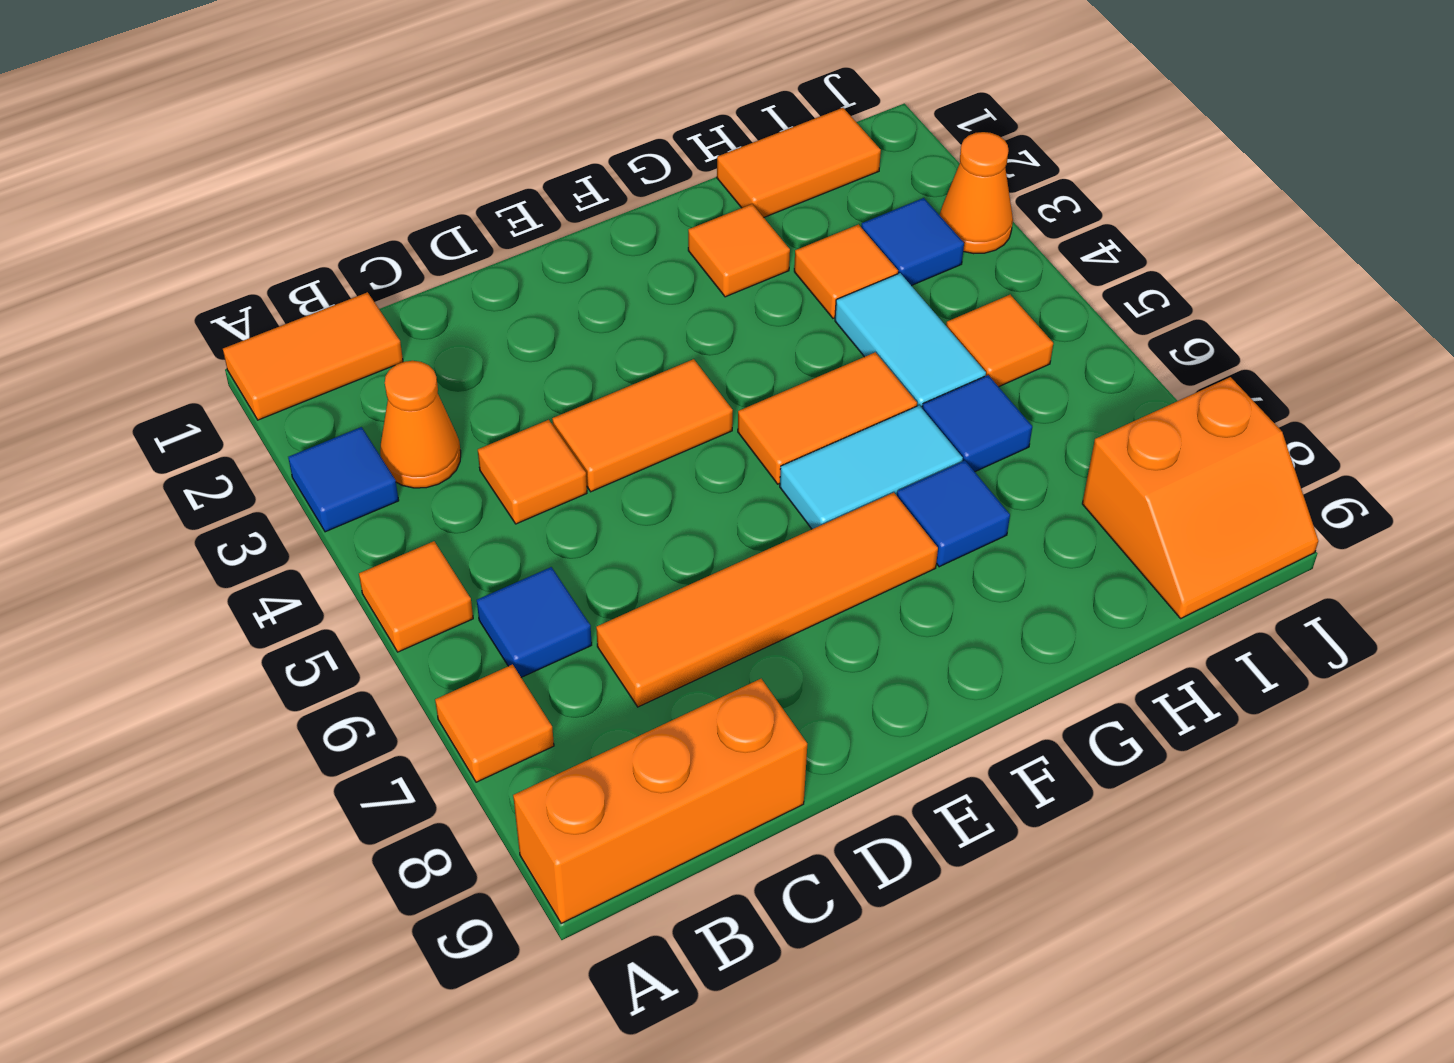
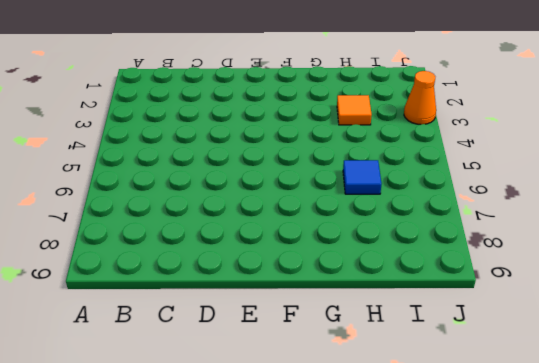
none -> orange tile A1:B1 level 1
none -> blue tile A3 level 1
none -> orange tile A5 level 1

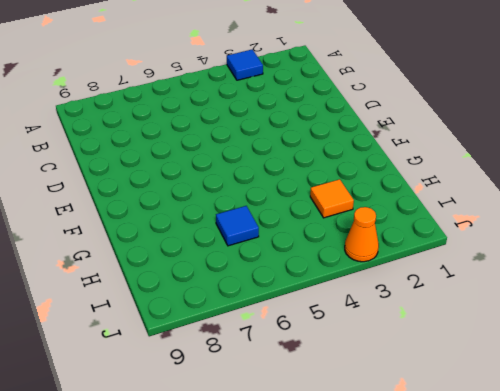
none -> orange tile A1:B1 level 1
none -> orange tile A5 level 1
none -> orange tile A7 level 1

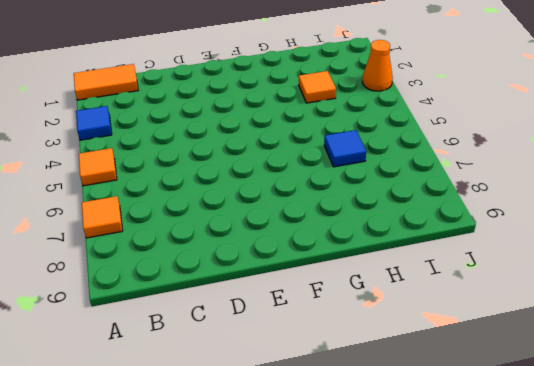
none -> orange brick A9:C9 level 1
none -> orange cone B3 level 1
none -> blue tile B6 level 1

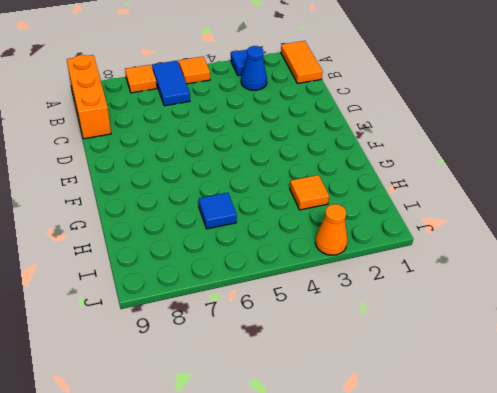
blue tile A6:B6 level 1 -> blue tile B6 level 1
blue cone B3 level 1 -> orange cone B3 level 1
none -> orange tile C4 level 1
none -> orange tile C7:F7 level 1
none -> orange tile D4:E4 level 1

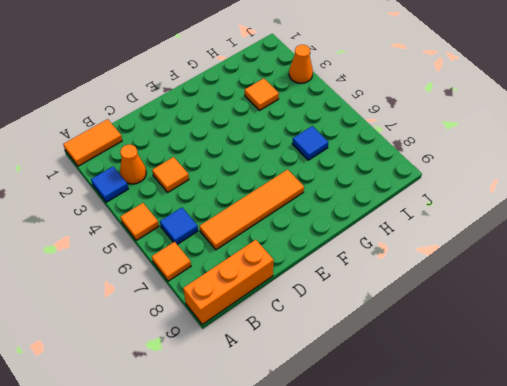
none -> orange tile D4:E4 level 1
none -> orange tile F5:G5 level 1
none -> cyan tile F6:G6 level 1

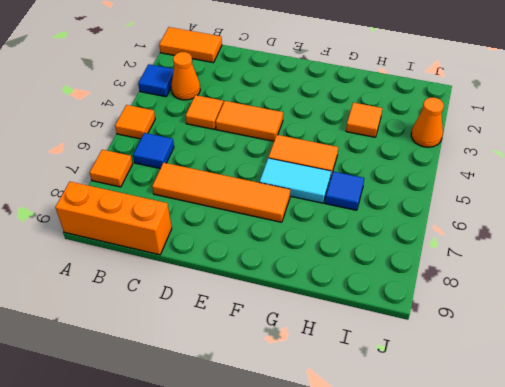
none -> orange tile G2 level 1
none -> blue tile G7 level 1
none -> orange tile H1:I1 level 1

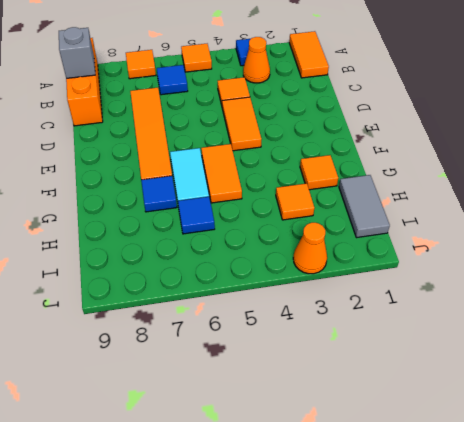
grey brick B9 level 2 -> none
grey tile H1:I1 level 1 -> orange tile H1:I1 level 1
none -> cyan tile H4:H5 level 1
none -> blue tile I3 level 1
none -> orange tile I5 level 1

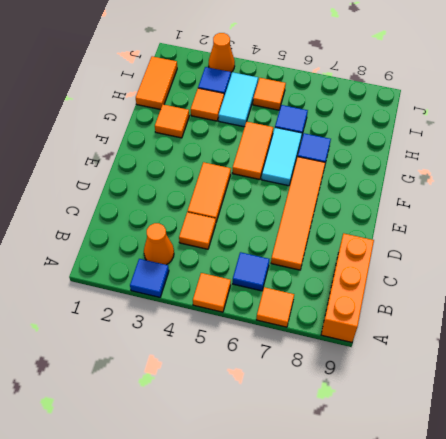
cyan tile H4:I4 level 1 -> cyan tile H4:H5 level 1
none -> orange tile A1:B1 level 1
none -> orange slope I8:J9 level 1 top 8

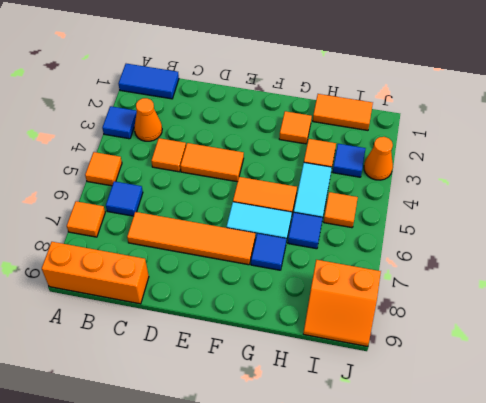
blue tile A1:B1 level 1 -> orange tile A1:B1 level 1

